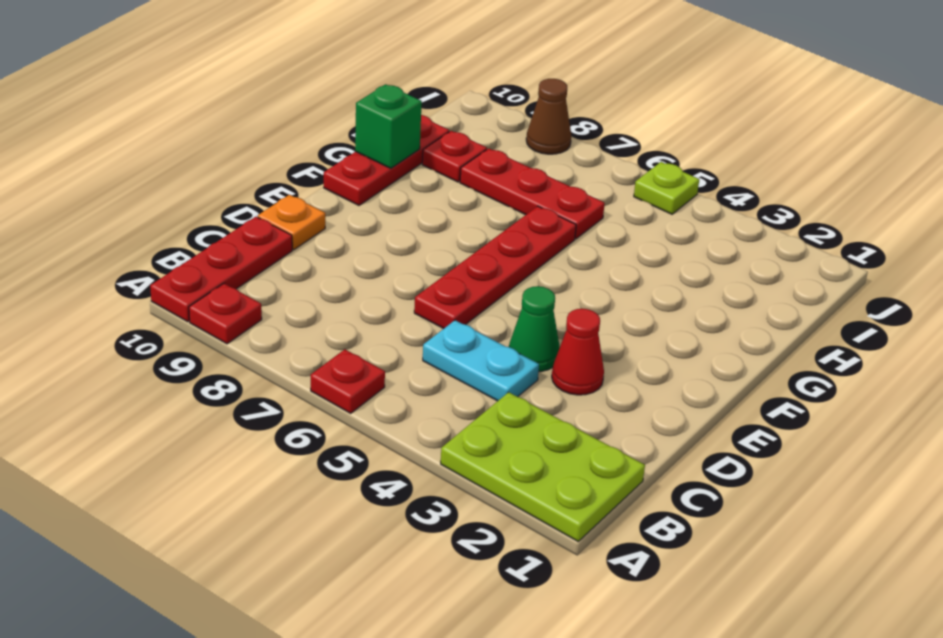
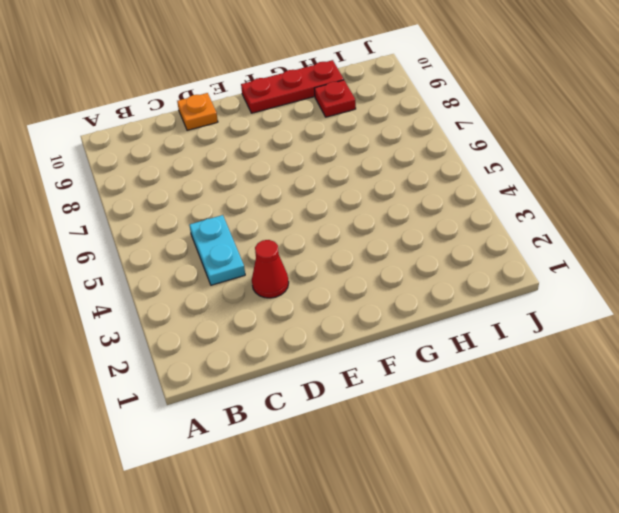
none -> lime plate A1:B3 level 1
none -> red plate A6 level 1
none -> red plate A9 level 1

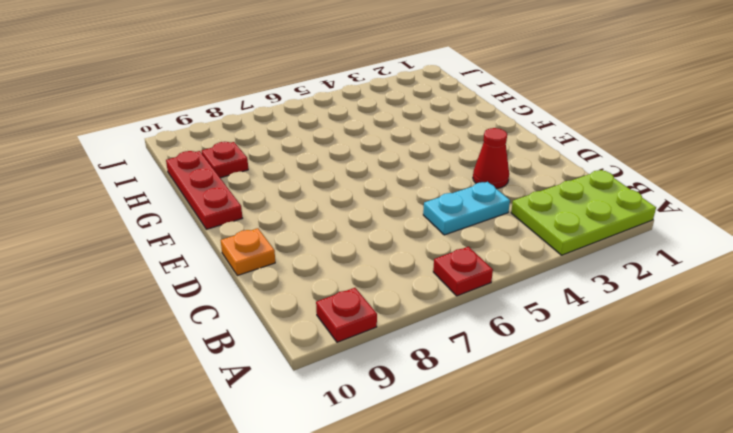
none -> red plate A10:C10 level 1
none -> green cone D4 level 1
none -> red plate D6:G6 level 1

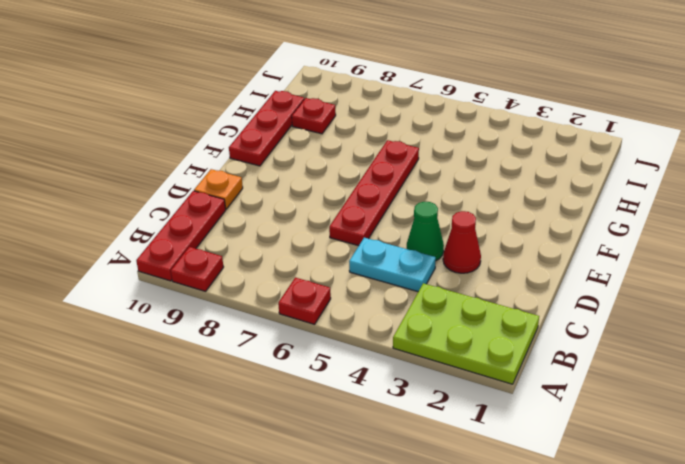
none -> red plate H6:H8 level 1
none -> lime plate J5 level 1
none -> brown cone J8 level 1

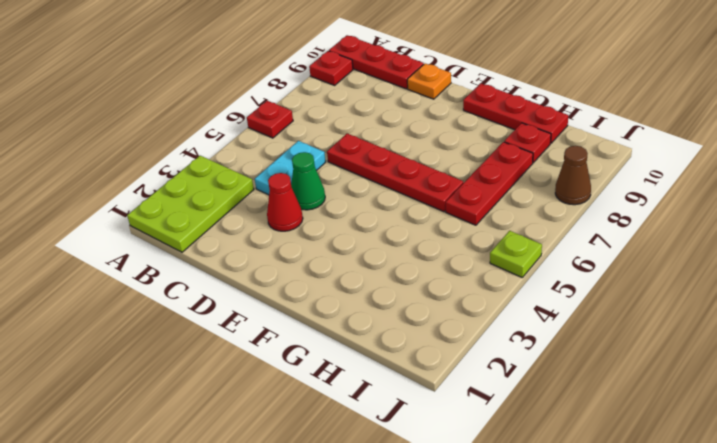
none -> green brick G10 level 2

